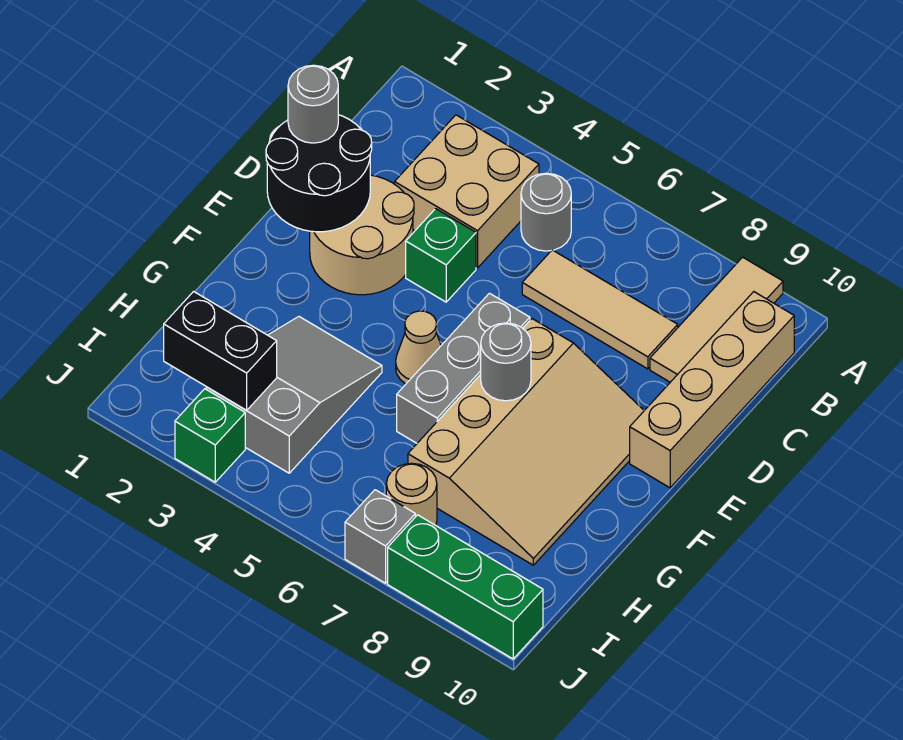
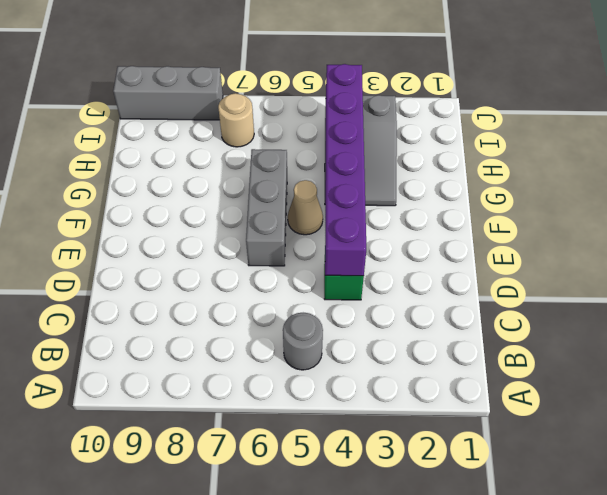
purple brick D4:I4 level 2 -> none
grey brick J8:J10 level 1 -> green brick J8:J10 level 1
none -> tan tile A9:C9 level 1
none -> tan brick B3:C4 level 1
none -> tan brick B10:E10 level 1

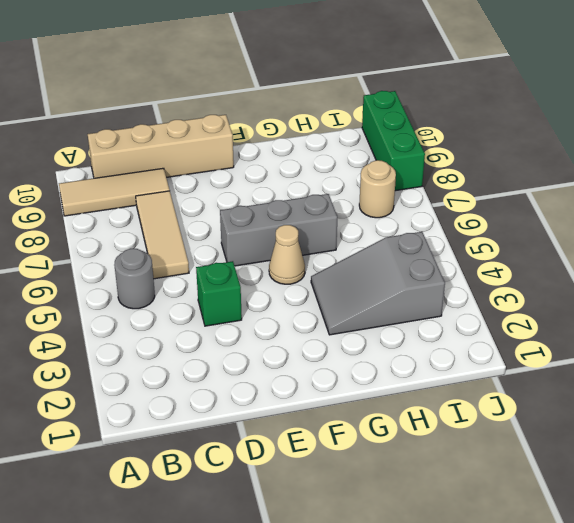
none -> tan brick B3:C4 level 1
none -> tan round brick D2:E3 level 1
none -> tan slope E7:H9 level 1 top 7

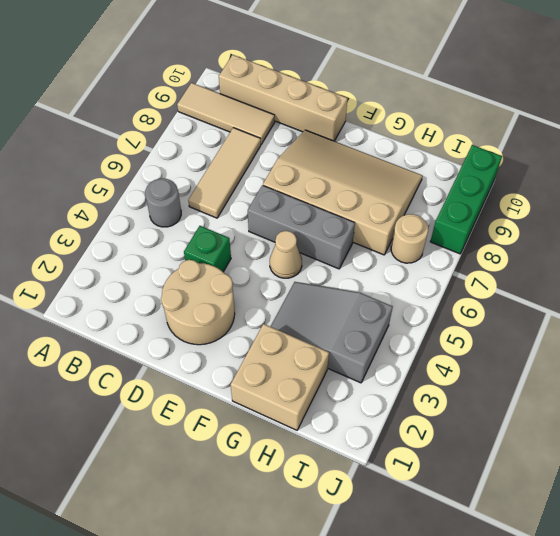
tan brick G1:H2 level 1 -> tan brick B3:C4 level 1
none -> green brick J3 level 1
none -> grey brick J7 level 1
none -> black round brick D1:E2 level 2

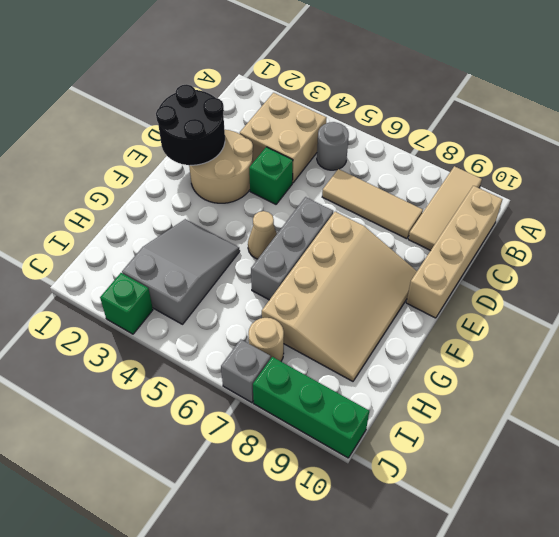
none -> grey round brick F7 level 2
none -> black brick I2:I3 level 2
none -> grey round brick D1 level 3

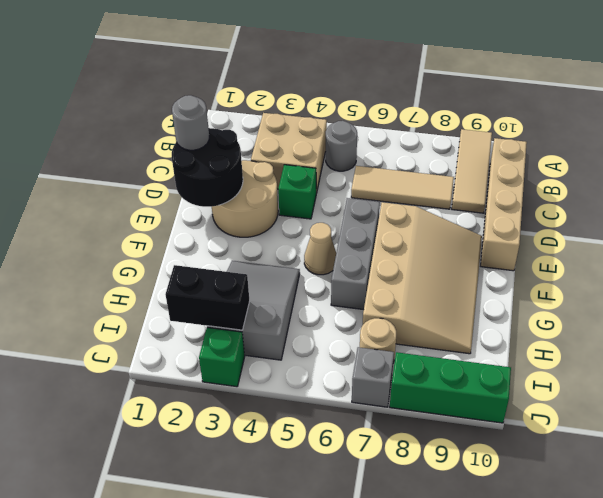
none -> grey round brick F7 level 2

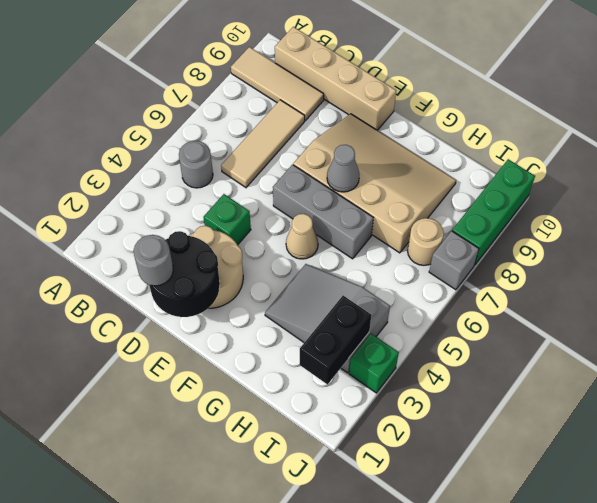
grey cone F7 level 2 -> grey round brick F7 level 2
none -> tan brick B3:C4 level 1

